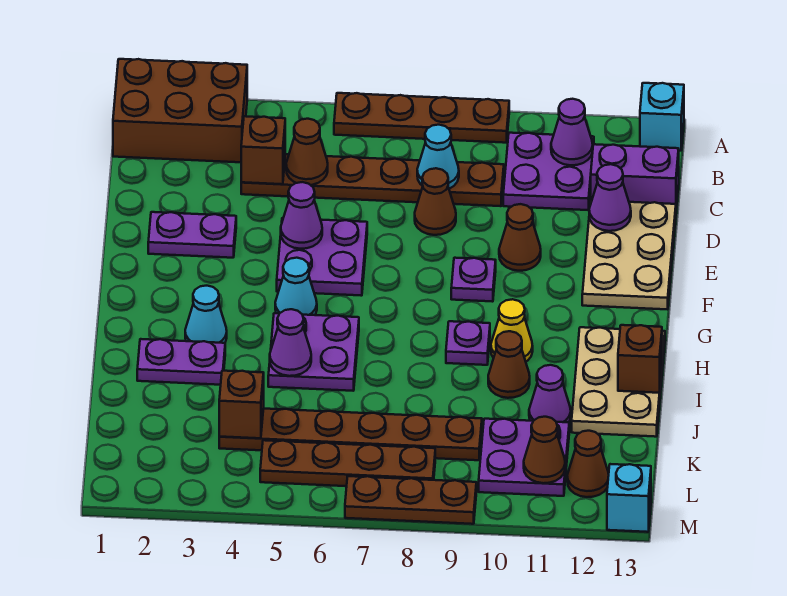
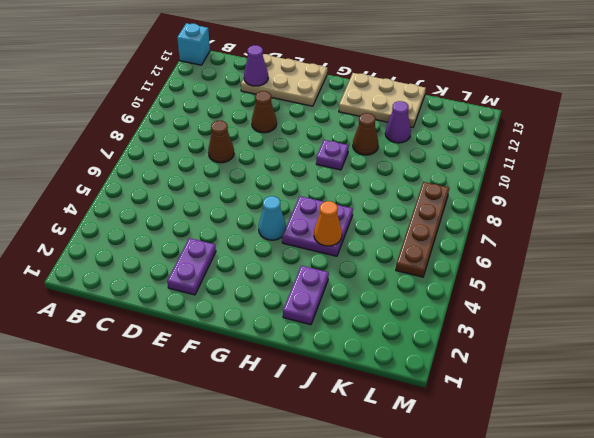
orange cone I5 level 2 -> purple cone I5 level 2
none -> brown brick A1:B3 level 1
none -> brown plate A6:A9 level 1
none -> purple plate B10:C11 level 1
none -> brown plate C4:C9 level 1

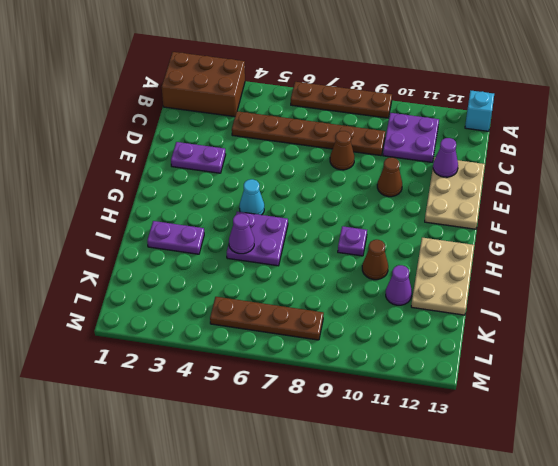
none -> purple brick C12:C13 level 1
none -> purple plate E5:F6 level 1
none -> purple plate F9 level 1
none -> cyan cone H3 level 1

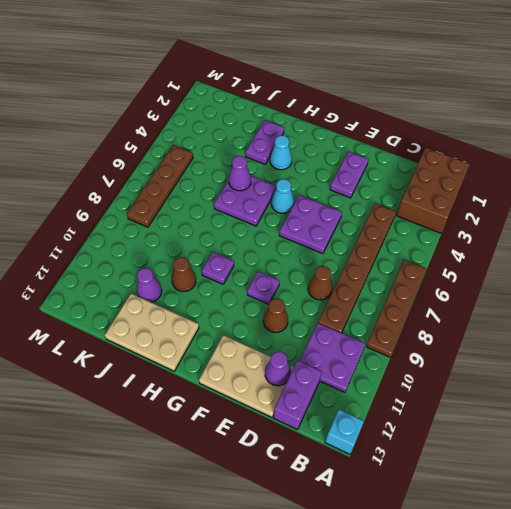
none -> yellow cone H10 level 1
none -> brown plate K4:K9 level 1
none -> purple plate K10:L11 level 1
none -> brown cone L12 level 1

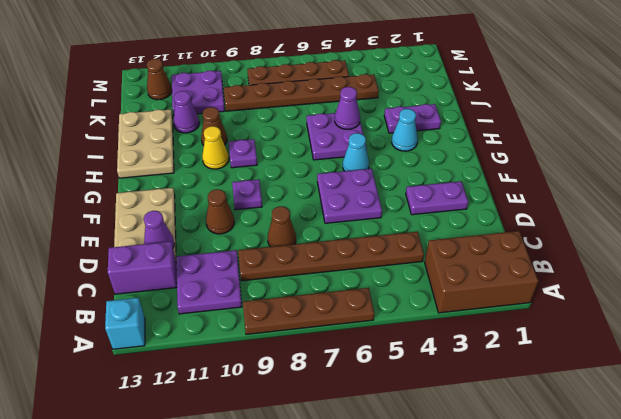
none -> brown plate M7:M9 level 1
none -> cyan brick M13 level 1
none -> purple cone B11 level 2
none -> brown brick C4 level 2

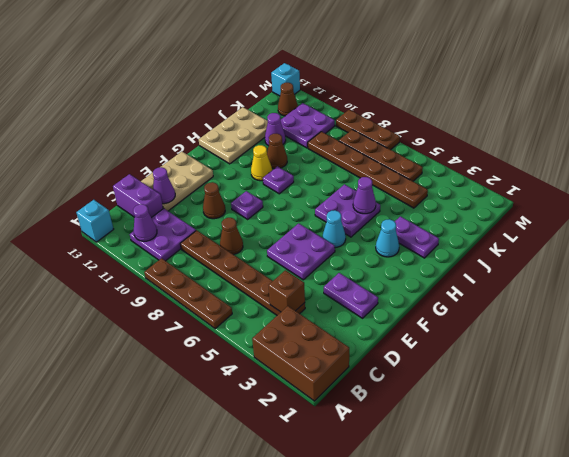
none -> brown cone C5 level 2
none -> cyan cone C8 level 2
none -> purple cone E5 level 2
none -> brown brick I13 level 2

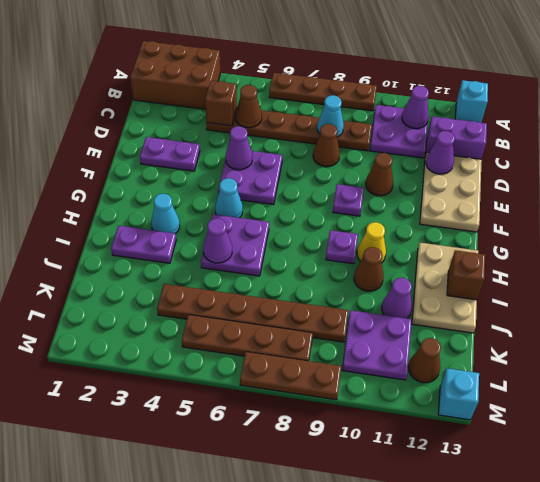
none -> brown brick K4 level 2
none -> brown cone L11 level 2

